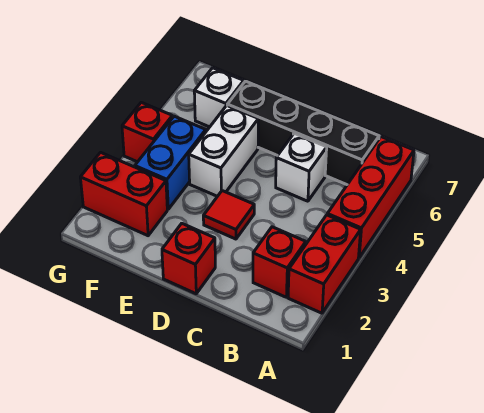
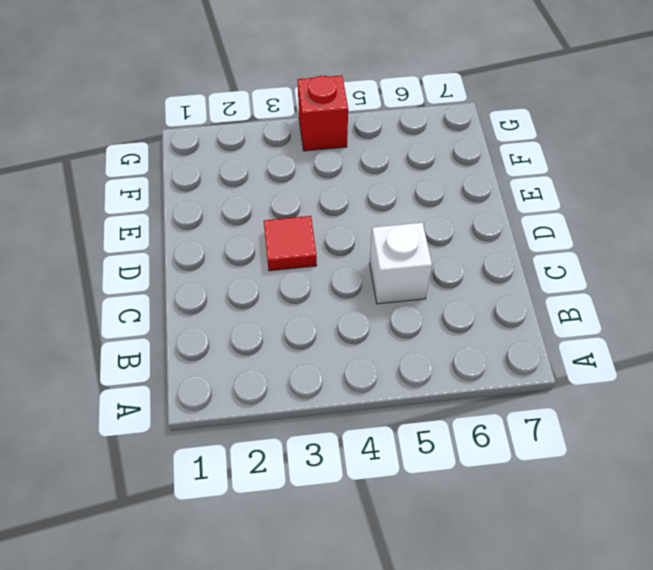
none -> red brick A2:A3 level 1
none -> red brick A4:A6 level 1
none -> red brick B2 level 1

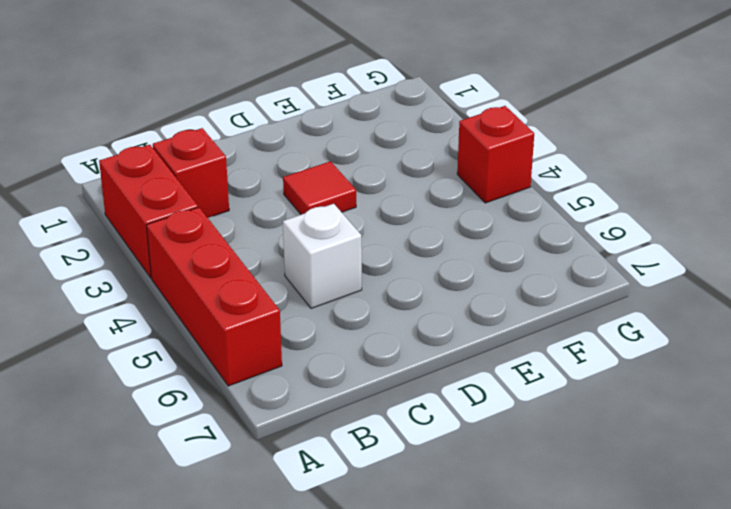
none -> black brick B6:E6 level 1
none -> red brick D1 level 1
none -> white brick E4:E5 level 1

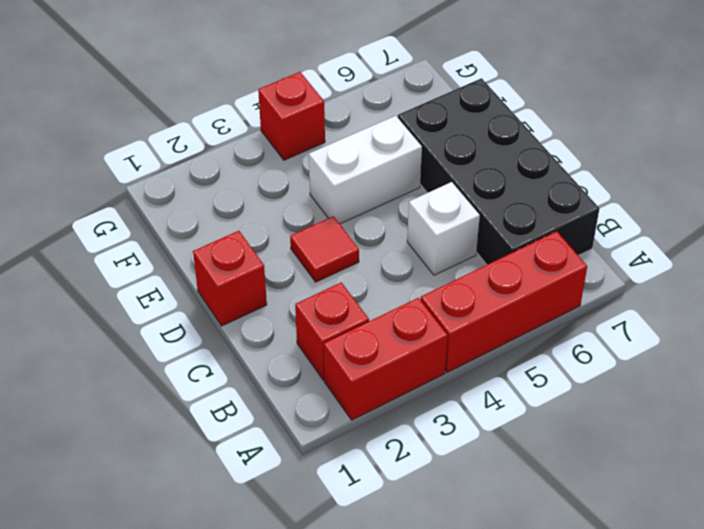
black brick B6:E7 level 1 -> black brick B6:E6 level 1
none -> red brick F2:G2 level 1
none -> blue brick F3:F4 level 1
none -> white brick F6 level 1

